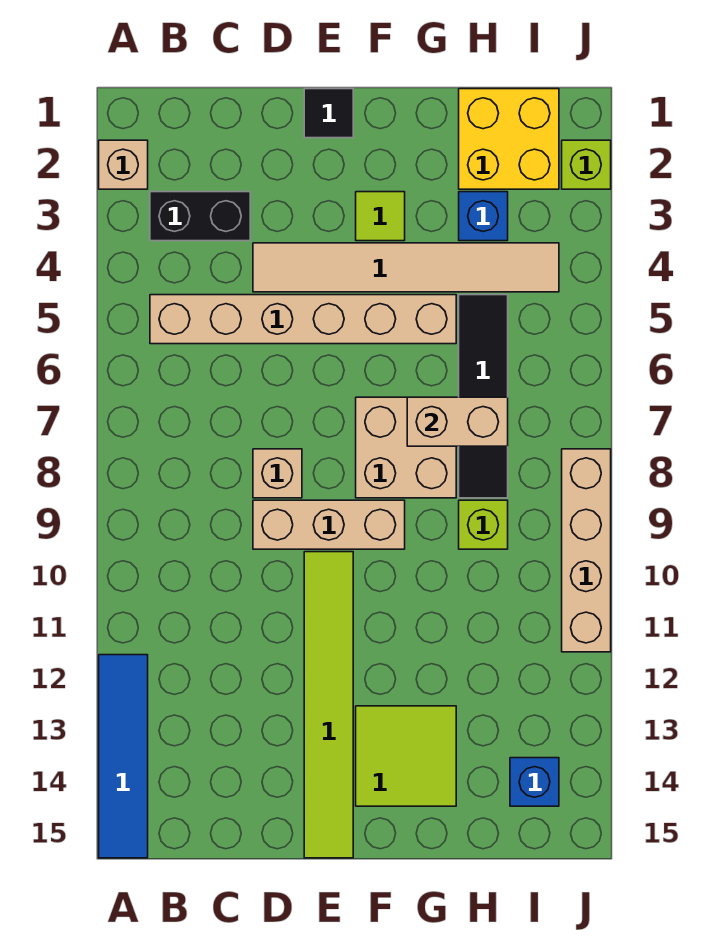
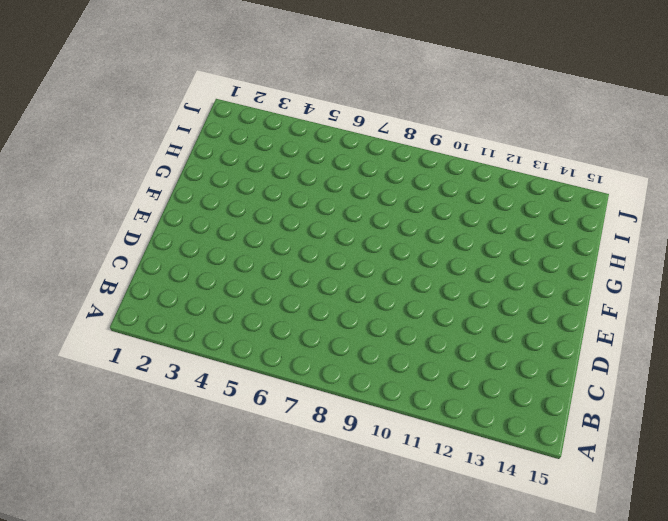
none -> tan brick A2 level 1
none -> blue tile A12:A15 level 1
none -> black brick B3:C3 level 1

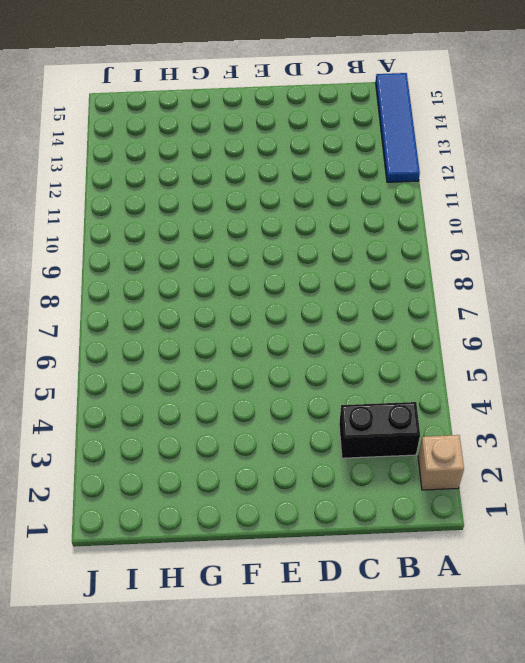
none -> tan brick B5:G5 level 1
none -> tan tile D4:I4 level 1
none -> tan brick D8 level 1

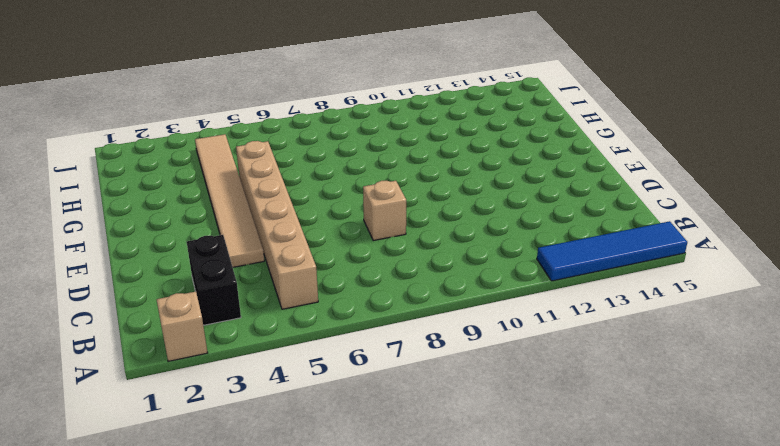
none -> tan brick D9:F9 level 1
none -> black tile E1 level 1
none -> lime tile E10:E15 level 1

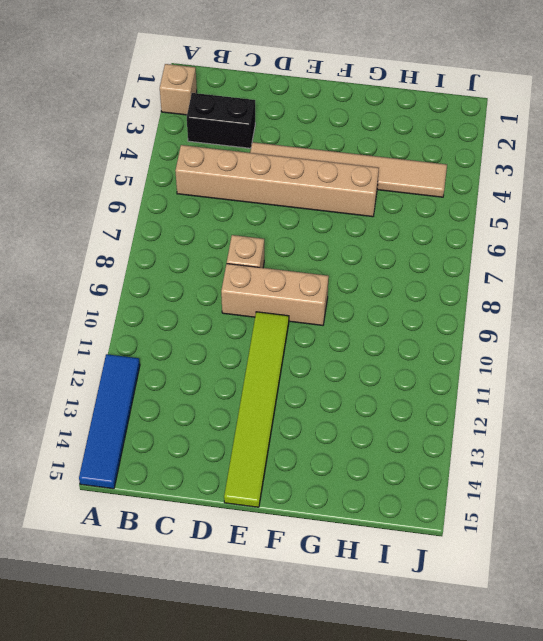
none -> black tile E1 level 1
none -> lime tile F3 level 1
none -> tan brick F7:G8 level 1

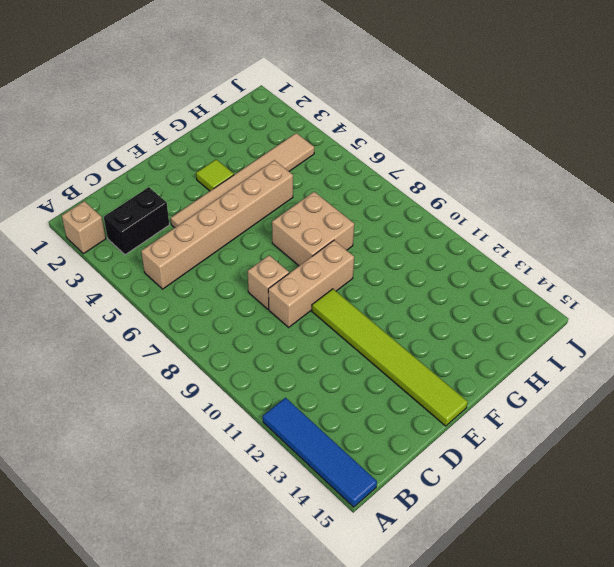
none -> black tile E1 level 1
none -> lime tile F13:G14 level 1
none -> yellow brick H1:I2 level 1

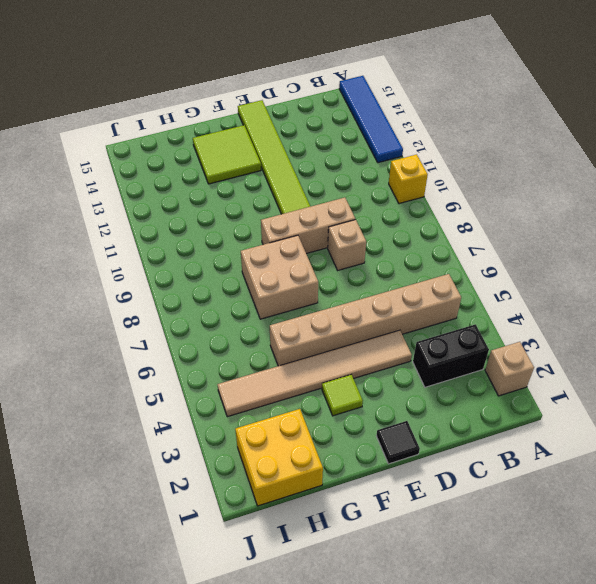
yellow brick A10 level 1 -> none
none -> blue brick H3 level 1
none -> black tile H5:H8 level 1
none -> lime brick H9 level 1

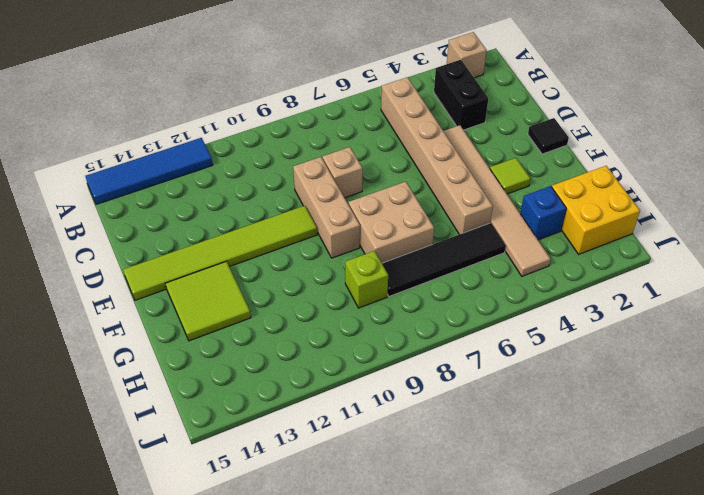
none -> blue brick I14 level 1
none -> lime brick J2 level 1
none -> tan brick J8:J11 level 1

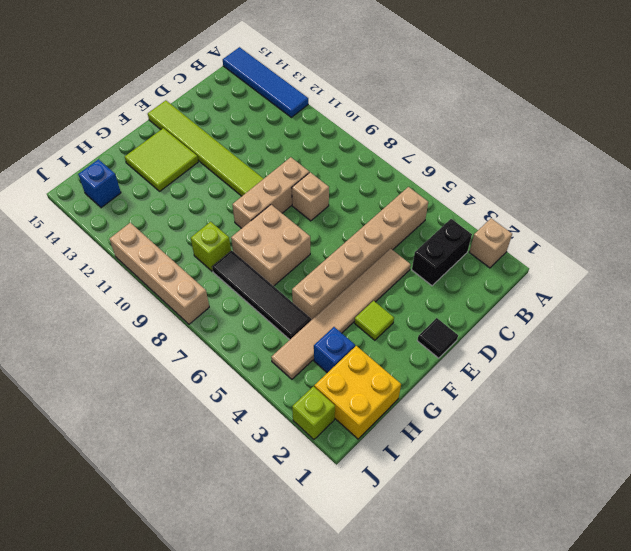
none -> tan brick G7:H7 level 2

